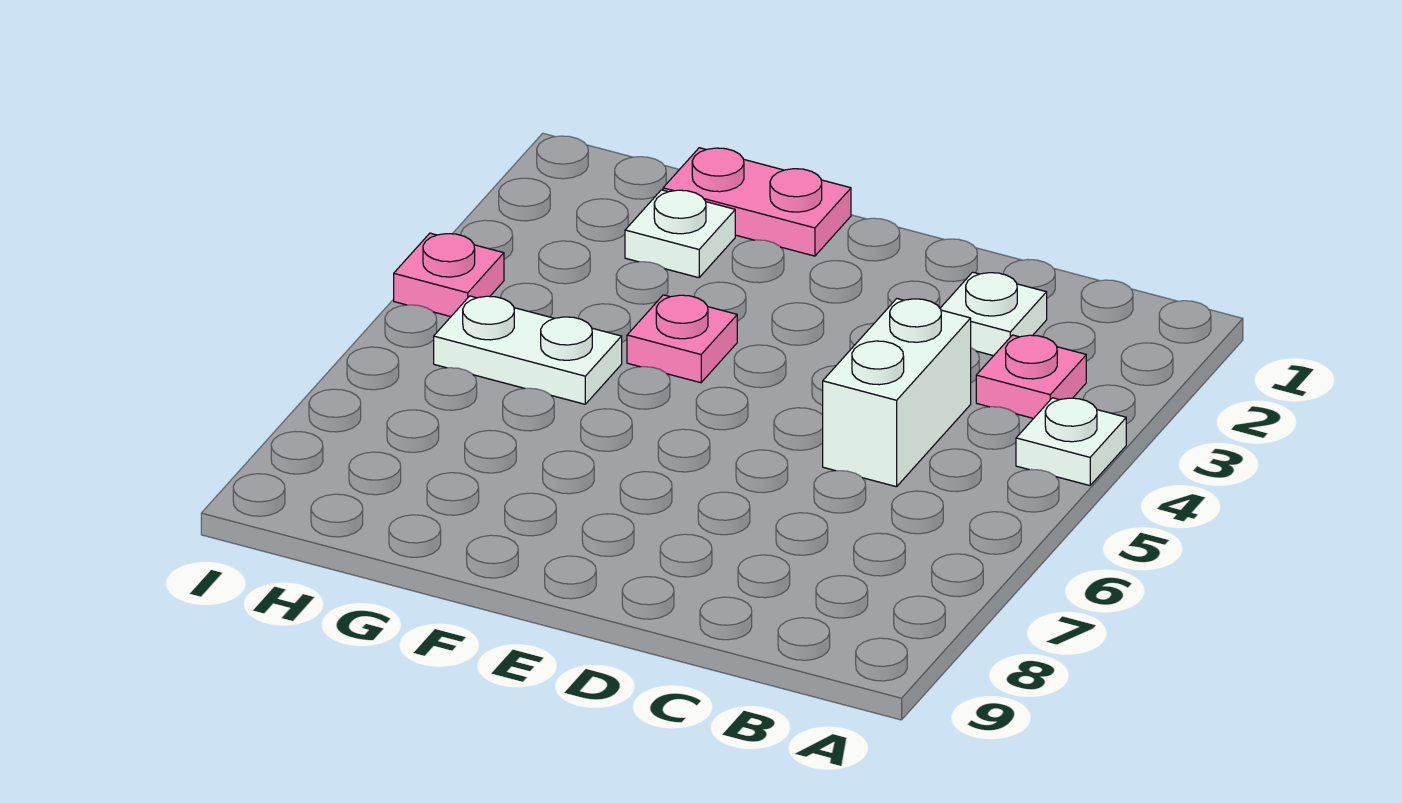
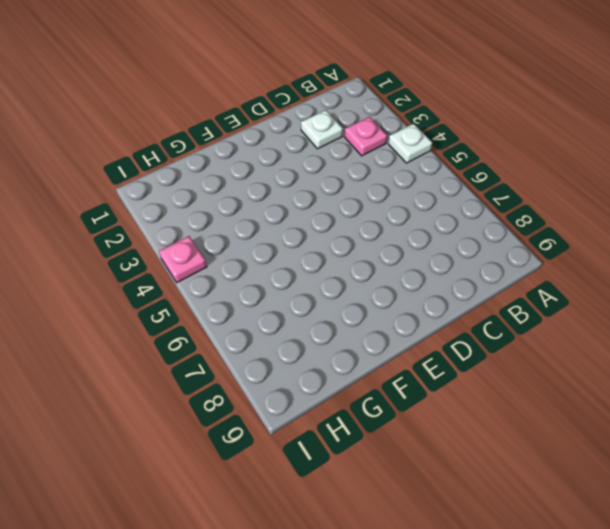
none -> white brick C4:C5 level 1
none -> pink plate F1:G1 level 1

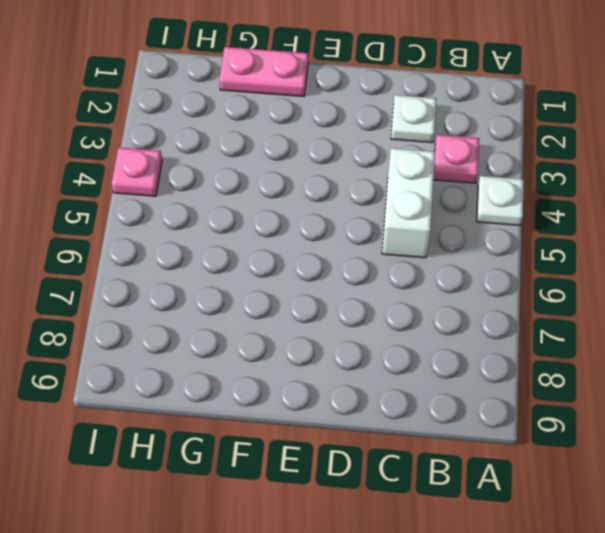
none -> pink plate F4 level 1
none -> white plate G2 level 1

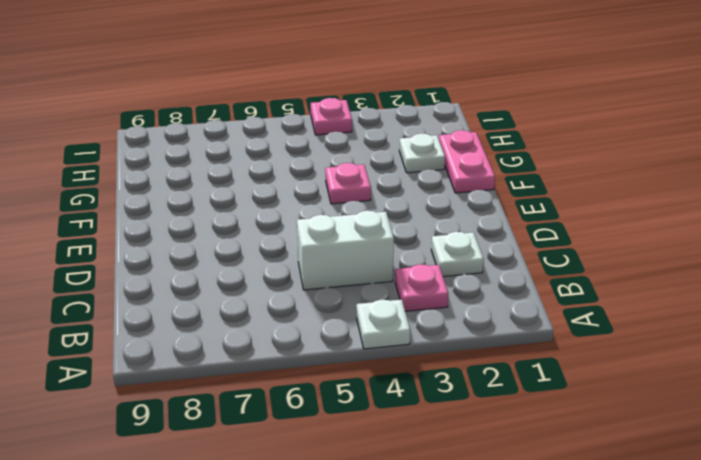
none -> white plate G5:H5 level 1

